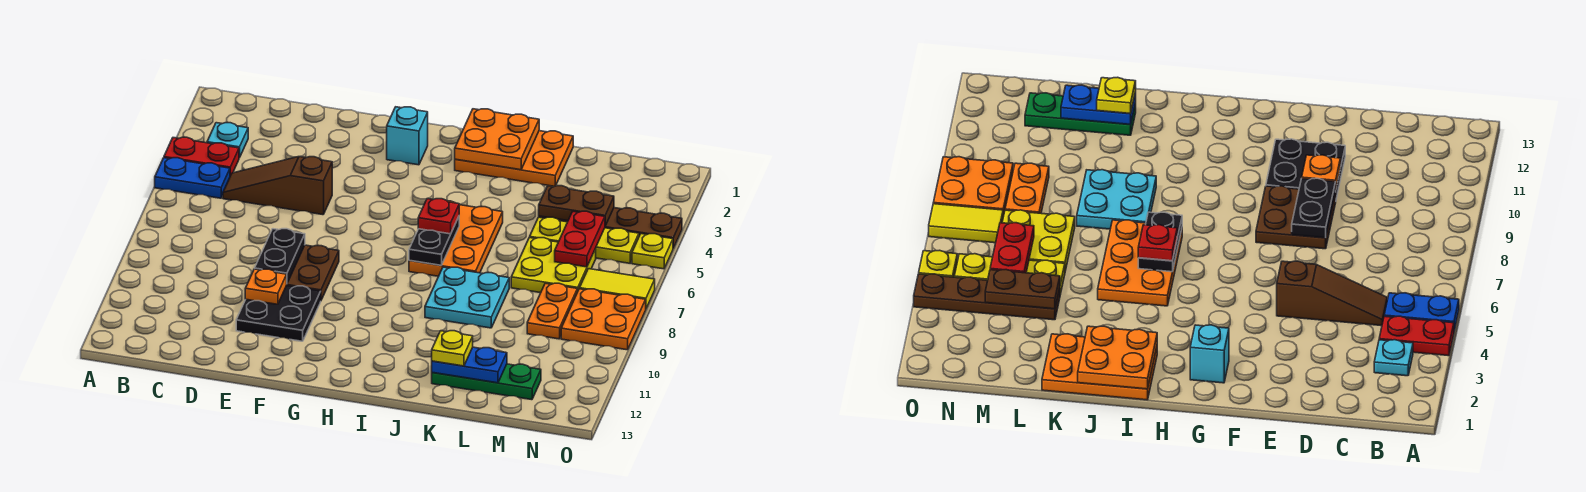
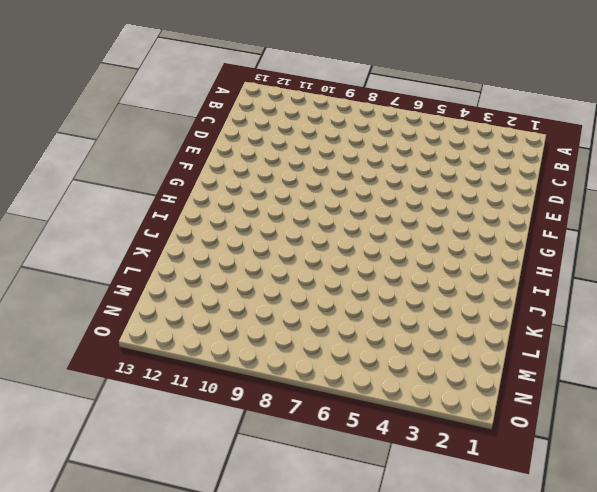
none -> red plate A4:B4 level 1
none -> blue plate A5:B5 level 1
none -> cyan plate B3 level 1

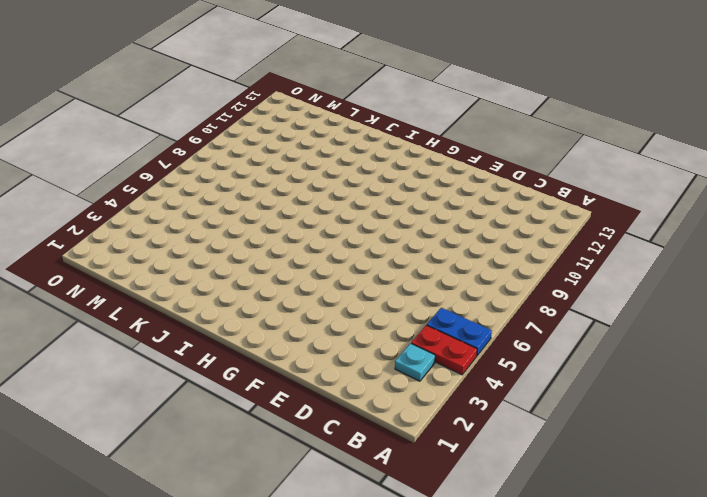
none -> brown slope C5:E5 level 1 top E
none -> brown plate E8:F9 level 1
none -> black plate E10:F11 level 1

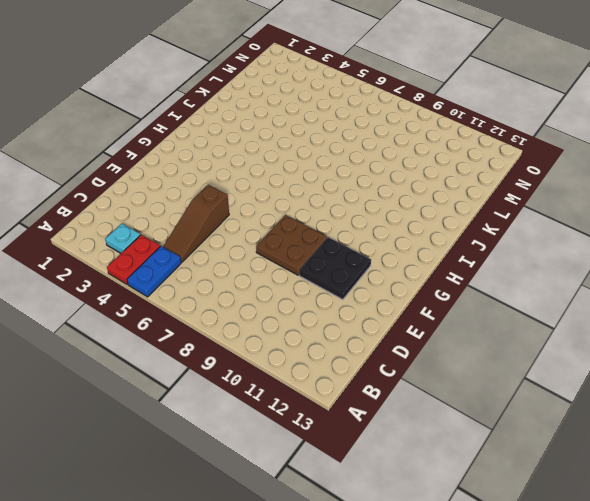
none -> cyan brick G2 level 1
none -> orange plate I1:K2 level 1
none -> orange plate I5:J7 level 1

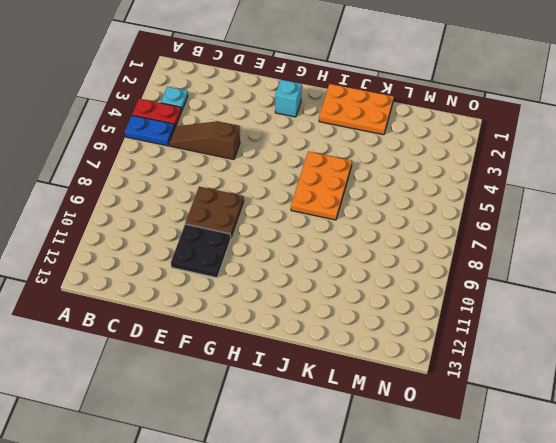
none -> cyan plate J8:K9 level 1
none -> green plate K12:M12 level 1
none -> brown plate L4:O4 level 1

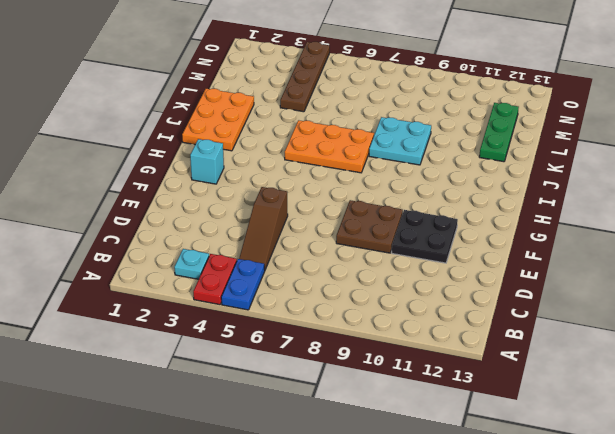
none -> yellow plate L5:N5 level 1
none -> yellow plate L6:M7 level 1
none -> orange plate M8:M9 level 1

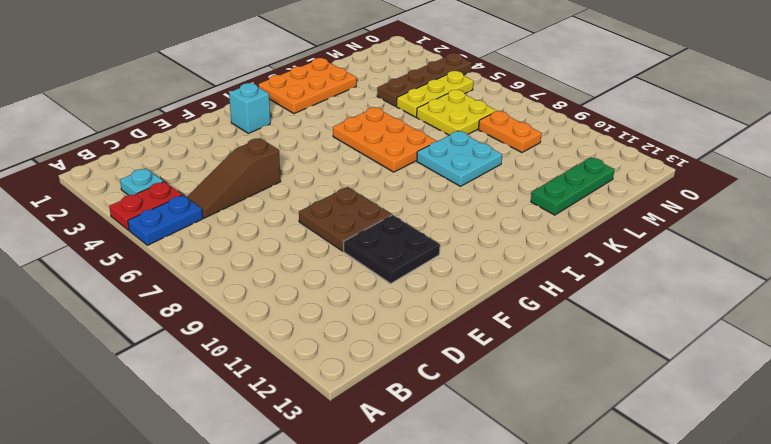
none -> yellow tile N7:O7 level 1
none -> orange plate N8:O9 level 1
none -> yellow plate O5 level 1

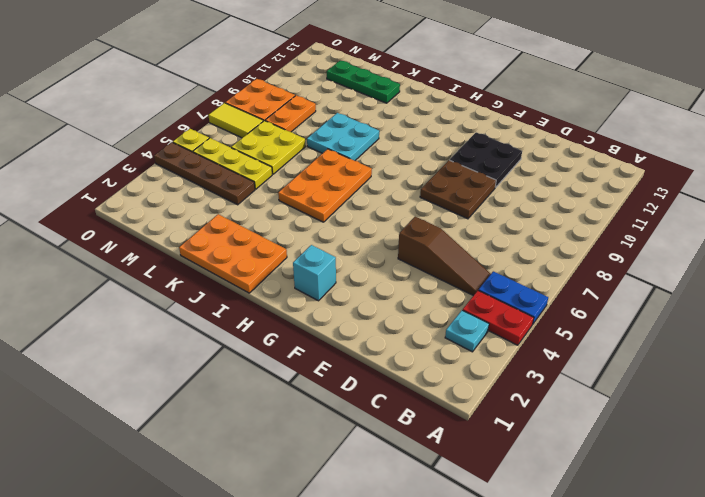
none -> black plate E8:E9 level 2
none -> orange plate E10 level 2
none -> orange plate I1:J2 level 2

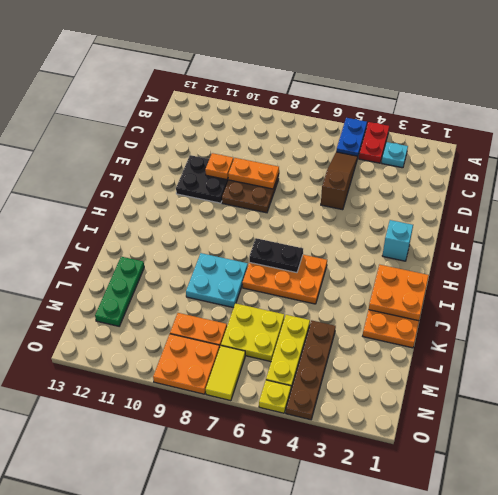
orange plate E8:E9 level 2 -> black plate E8:E9 level 2
none -> blue plate K12:L12 level 2
none -> brown plate L4:M4 level 2
none -> red plate M5:M6 level 2

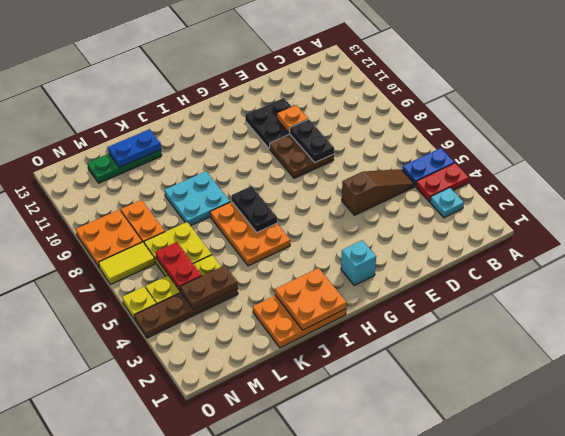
none -> red plate I6 level 3
none -> yellow plate K12 level 3

